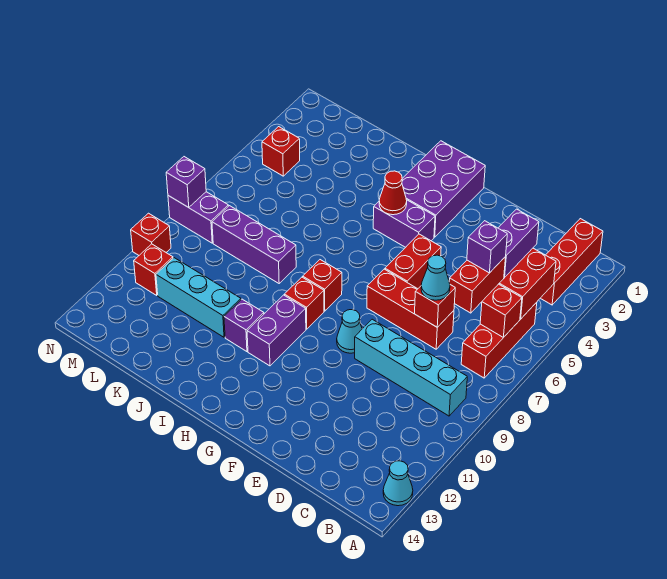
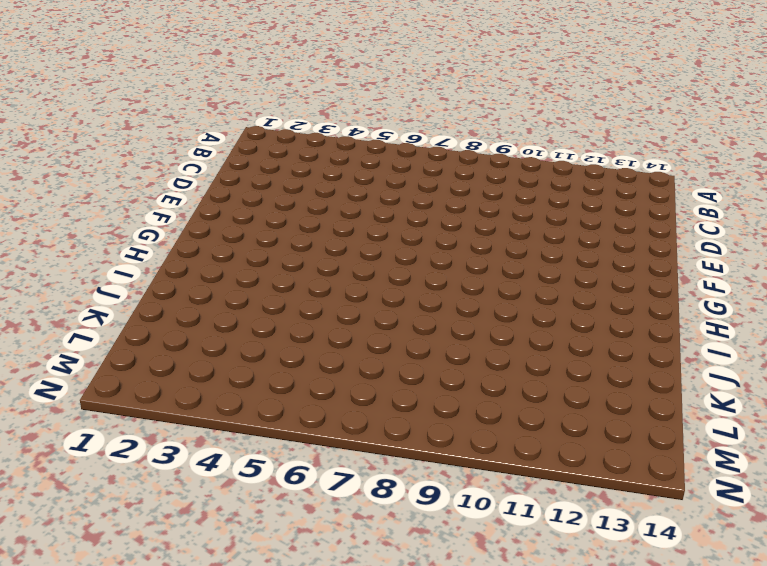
none -> cyan cone A13 level 1
none -> red brick B1:B3 level 1
none -> red brick B5:B7 level 1

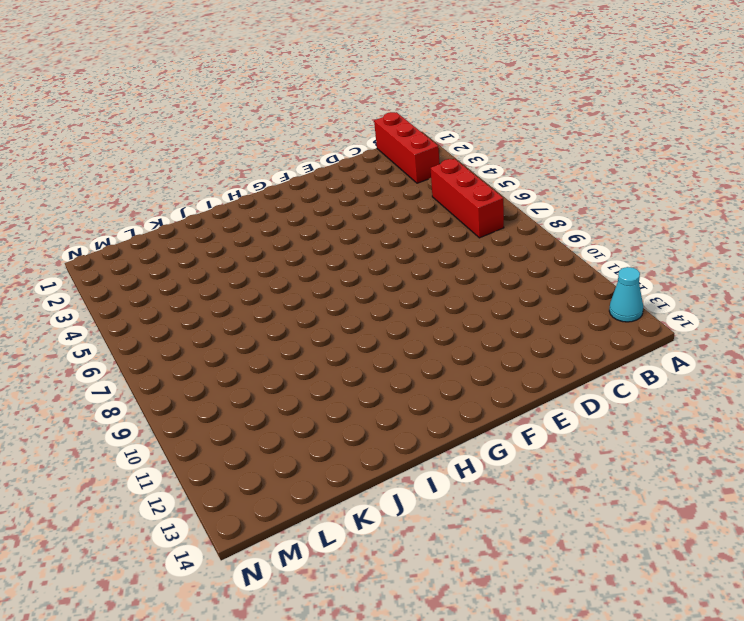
none -> cyan brick B9:E9 level 1
none -> purple brick D2:D3 level 1
none -> red brick D4:D5 level 1

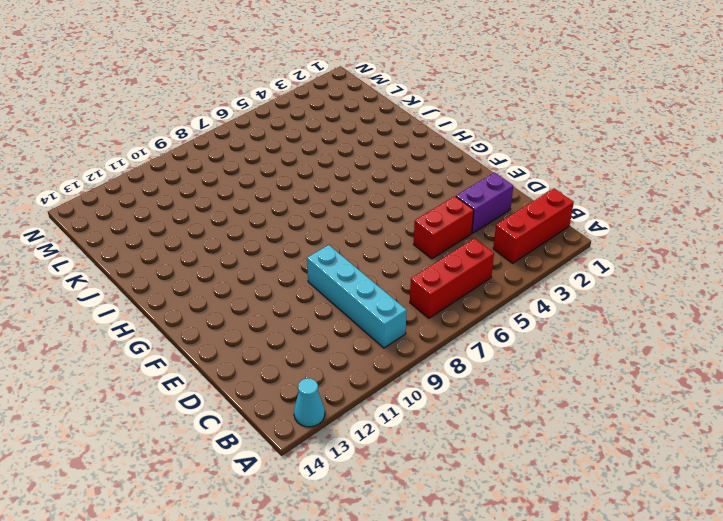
none -> red brick D7:F7 level 1
none -> red brick F5:F6 level 1
none -> cyan cone F9 level 1

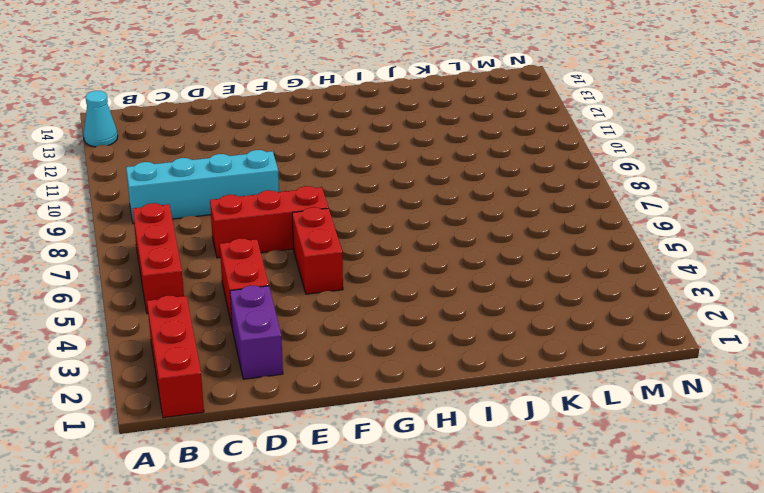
none -> cyan cone F9 level 1
none -> purple brick G1:H3 level 1
none -> purple brick G4:H4 level 1

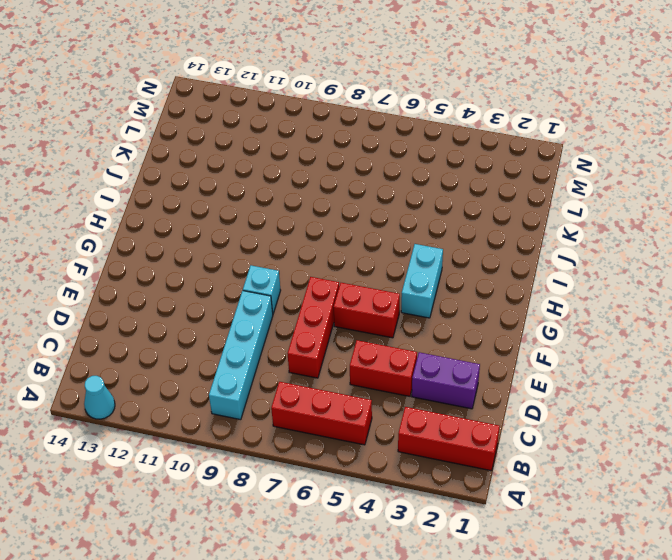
cyan brick F9 level 1 -> cyan cone F9 level 1
cyan brick G4:H4 level 1 -> purple brick G4:H4 level 1
none -> purple brick G1:H3 level 1
none -> red brick H8 level 1
none -> red brick H9 level 1

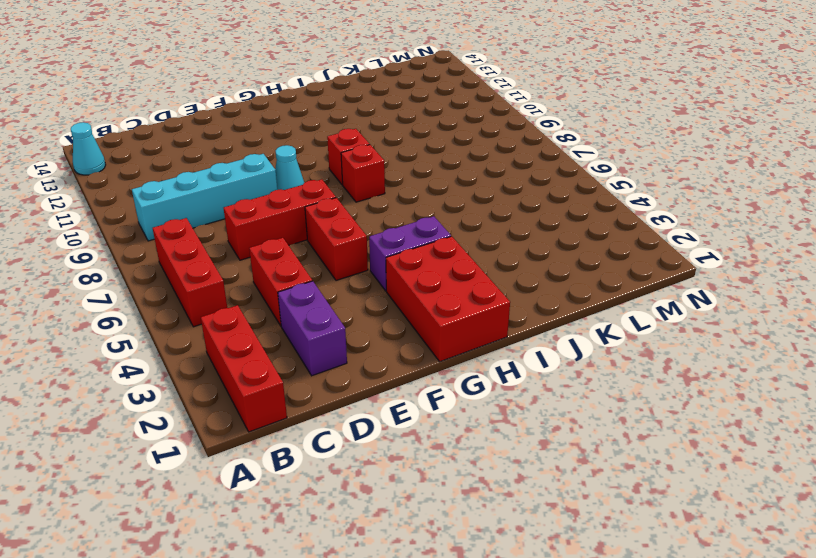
red brick G1:H3 level 1 -> purple brick G1:H3 level 1
none -> purple brick H10:H11 level 1
none -> purple brick I11 level 1
none -> purple brick J8:L8 level 1

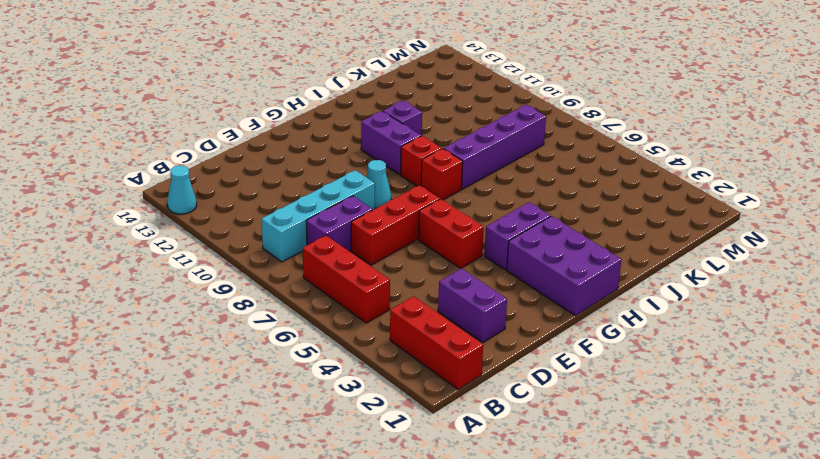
purple brick C8:D8 level 1 -> purple brick M8:N8 level 1
purple brick I8:L8 level 1 -> purple brick J8:L8 level 1
none -> red brick D4:D5 level 1
none -> cyan brick J11:L11 level 1
none -> red brick M4 level 1

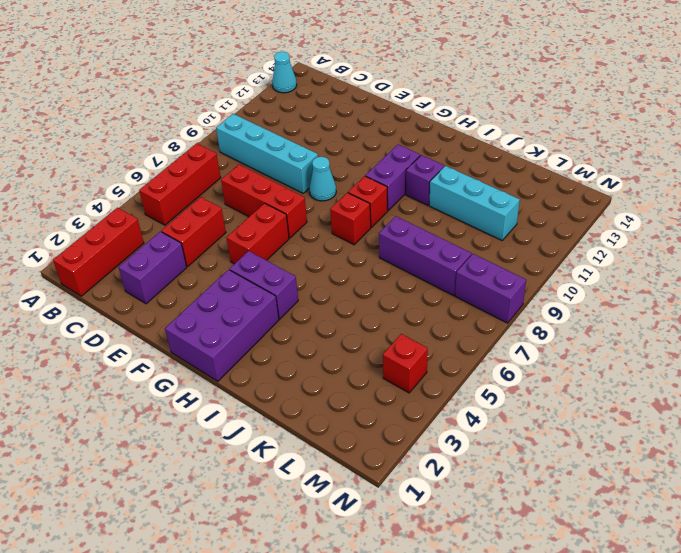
none -> red brick M11 level 1
none -> red brick N10 level 1
none -> red brick B4:B5 level 2

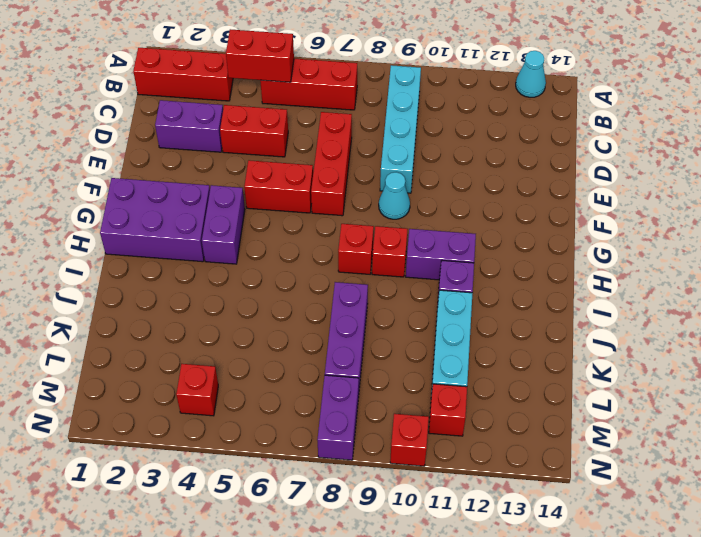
none -> red brick B6 level 2
none -> purple brick D4 level 2
none -> red brick D7 level 2

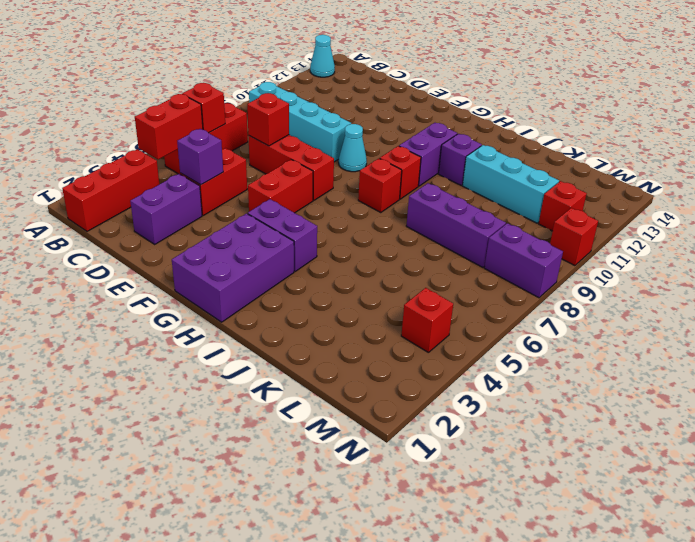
none -> red cone H4 level 2
none -> purple brick N8 level 2
none -> cyan cone D7 level 3

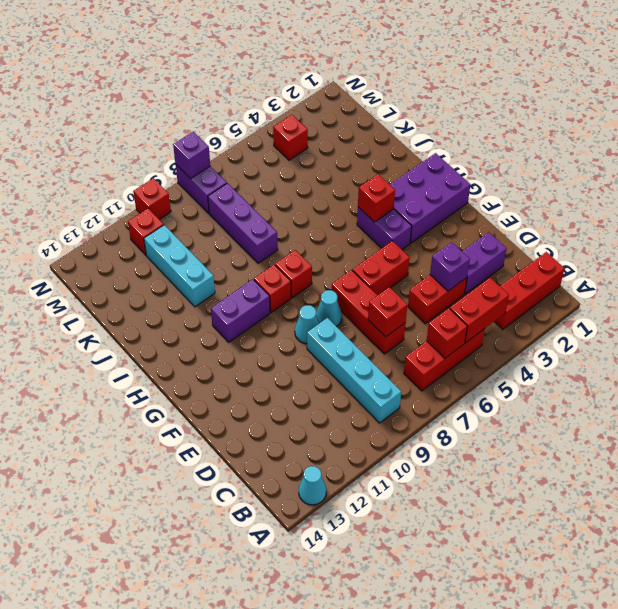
cyan cone F8 level 1 -> cyan cone D7 level 3
red brick H4 level 2 -> red cone H4 level 2
none -> purple brick I11 level 1

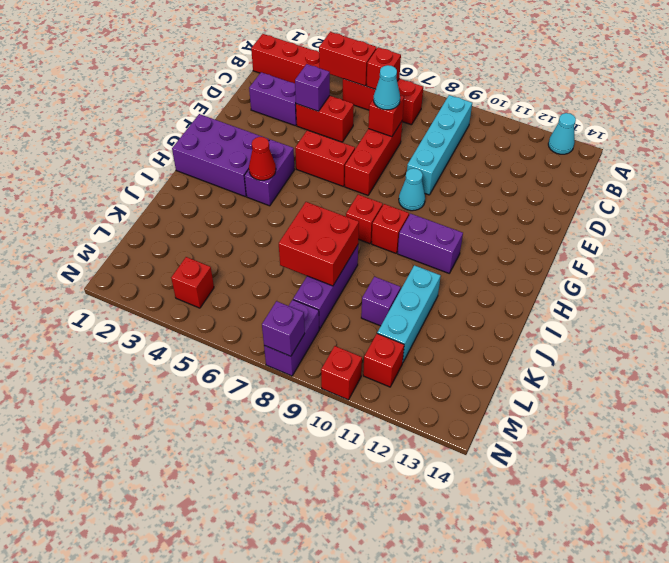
red brick J7:K8 level 2 -> none
purple brick K10 level 1 -> purple brick I11 level 1

